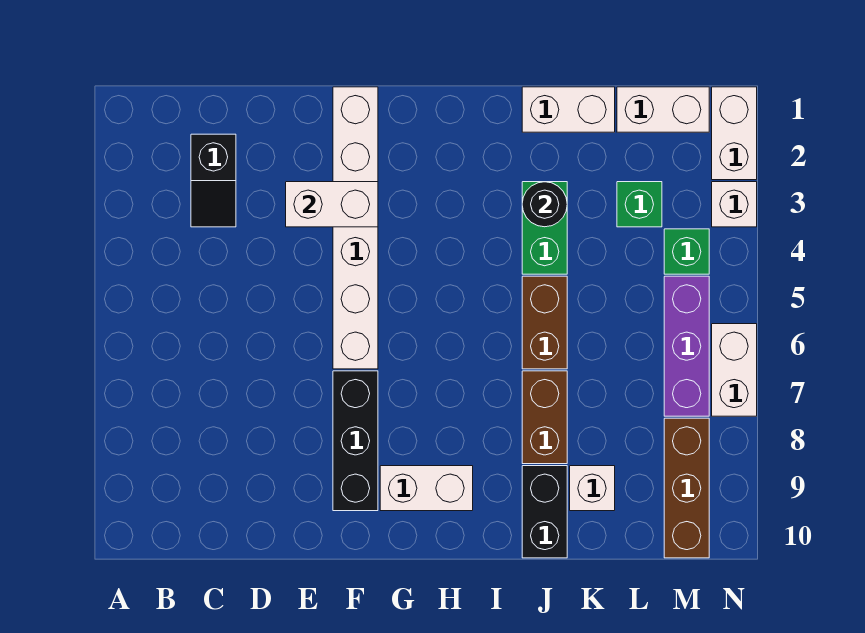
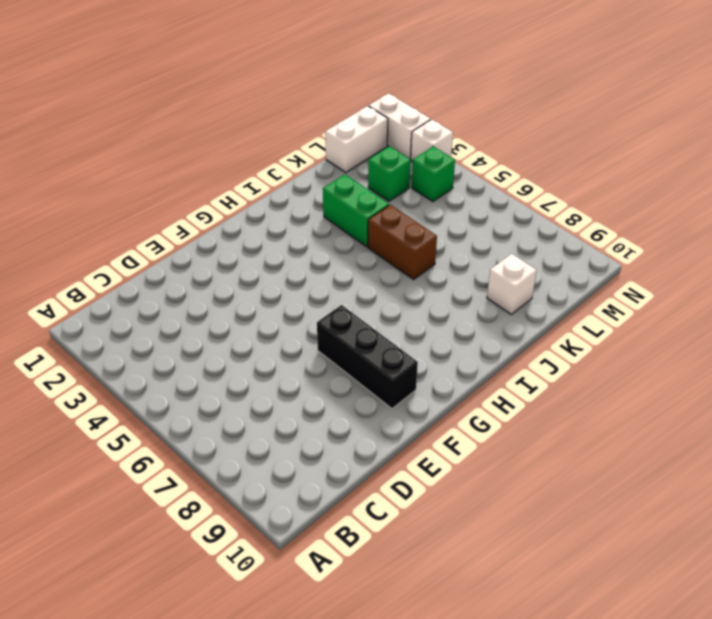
none -> black slope C2:C3 level 1 top 2
none -> white brick F1:F6 level 1
none -> white brick G9:H9 level 1

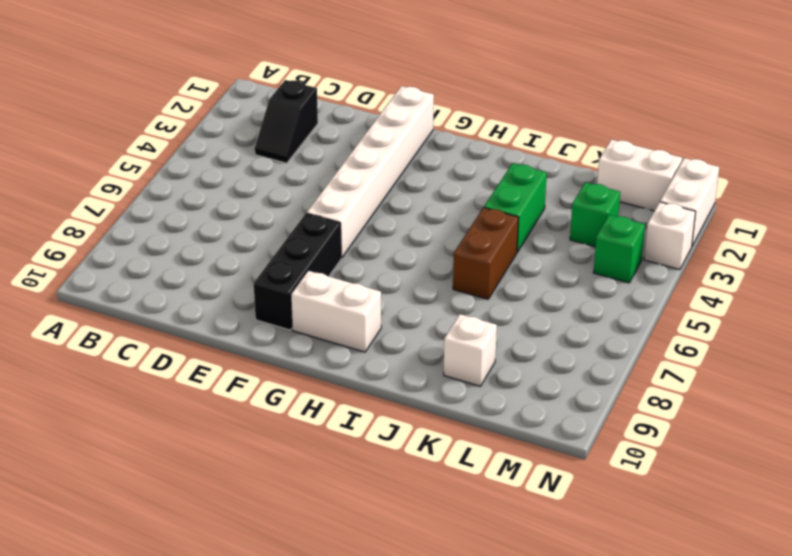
none -> white brick J1:K1 level 1
none -> brown brick J7:J8 level 1
none -> black brick J9:J10 level 1

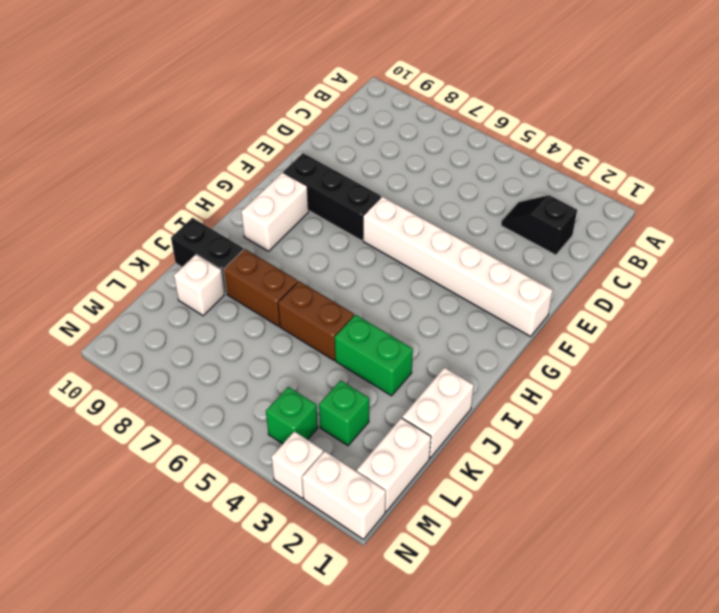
none -> purple brick M5:M7 level 1
none -> brown brick M8:M10 level 1
none -> white brick N6:N7 level 1

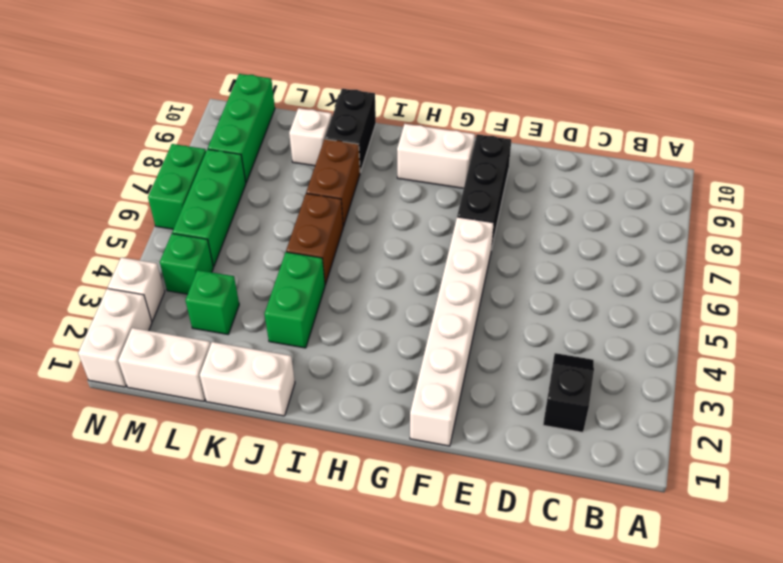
green brick M5:M7 level 1 -> purple brick M5:M7 level 1
green brick M8:M10 level 1 -> brown brick M8:M10 level 1
green brick N6:N7 level 1 -> white brick N6:N7 level 1
none -> white brick E3:F3 level 2
none -> black round brick J3 level 2

